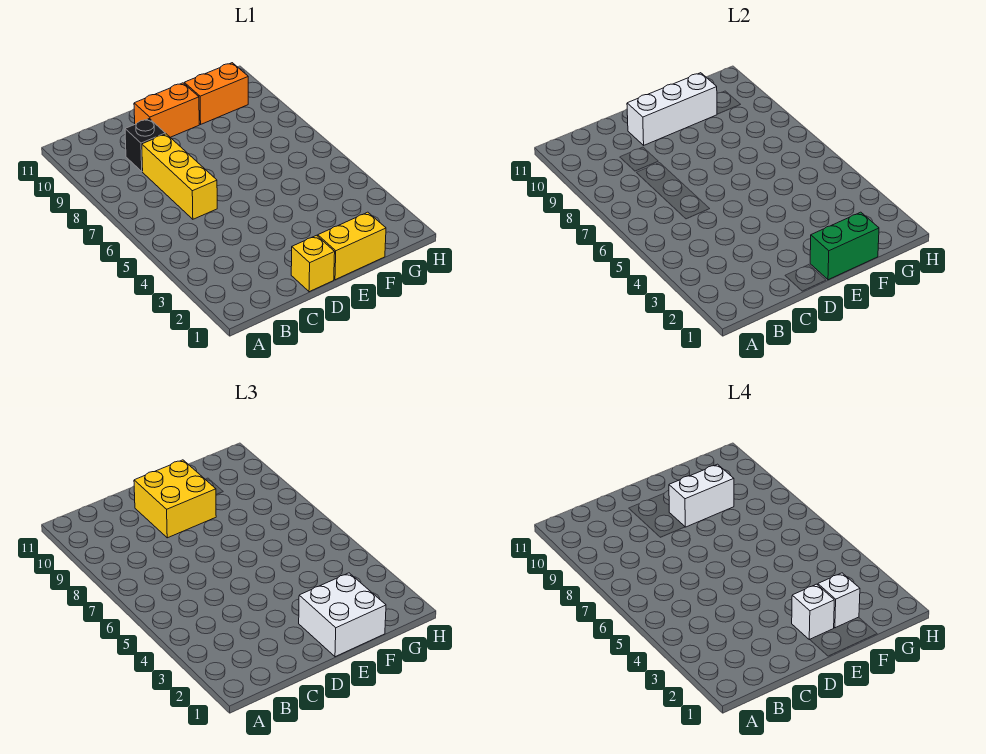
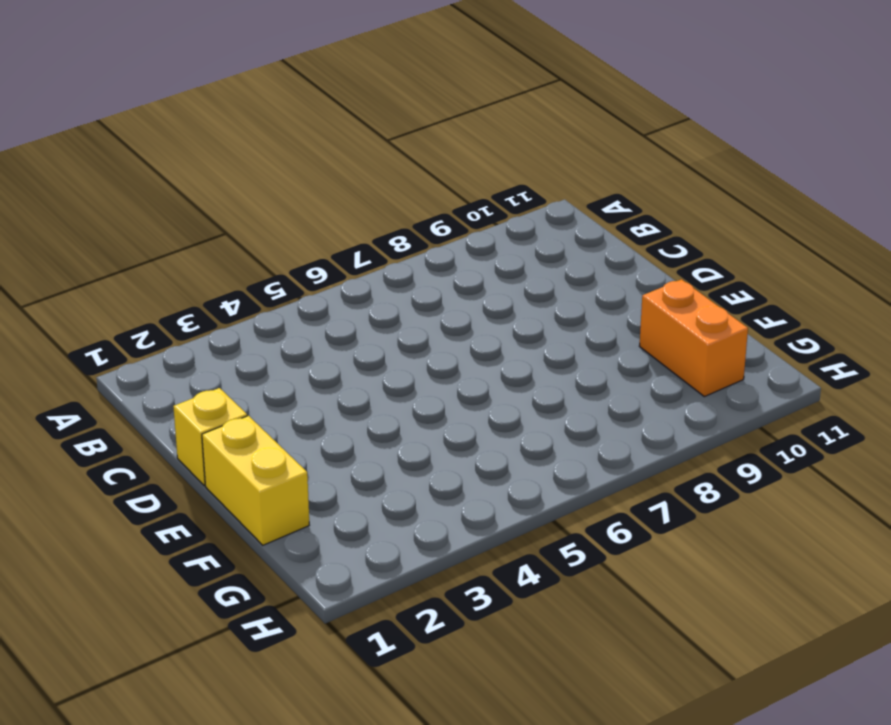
none -> yellow brick C6:C8 level 1
none -> black brick C9 level 1
none -> orange brick D10:E10 level 1

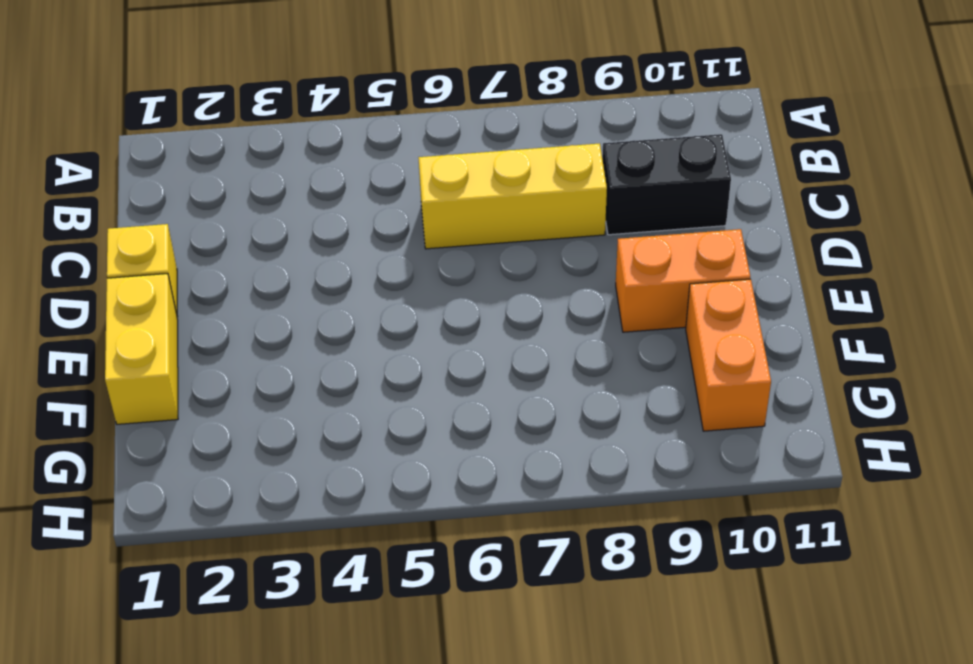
black brick C9:C10 level 1 -> black brick C9 level 1
orange brick E9:E10 level 1 -> orange brick D10:E10 level 1
none -> white brick D10:F10 level 2
none -> green brick E1:F1 level 2
none -> yellow brick D9:E10 level 3

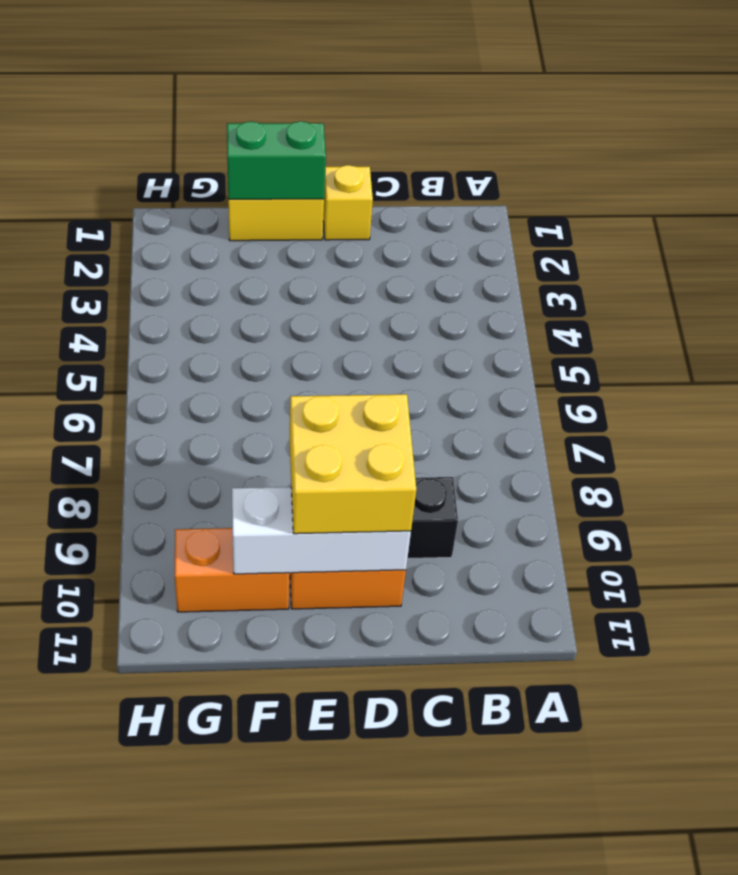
none -> yellow brick C6:C8 level 1
none -> white brick E1:F2 level 3
none -> white brick E2 level 4

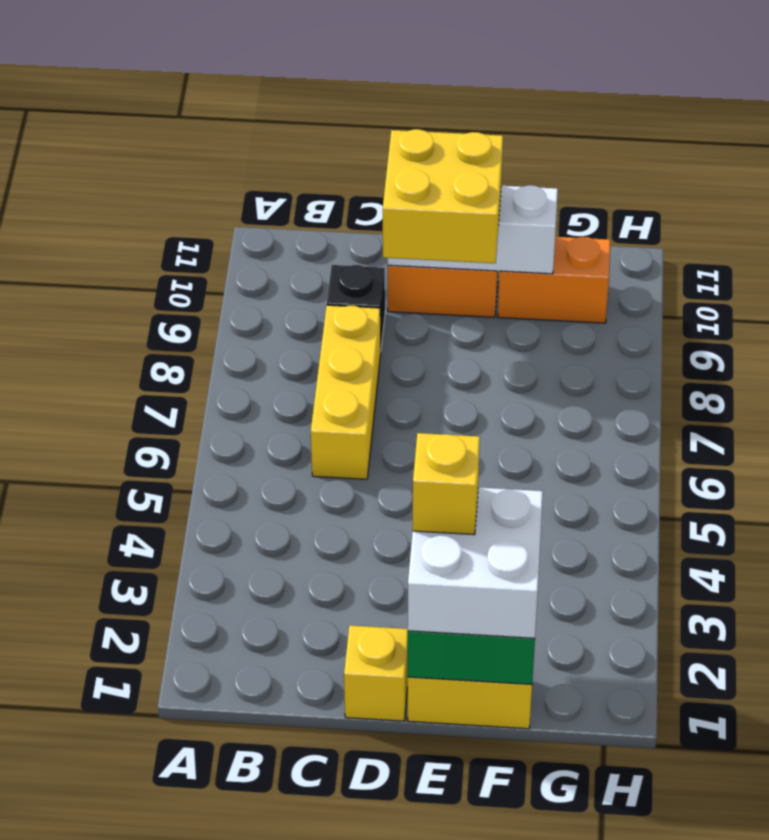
yellow brick E2 level 4 -> white brick E2 level 4
none -> white brick E9:F9 level 4
none -> white brick F2 level 4

